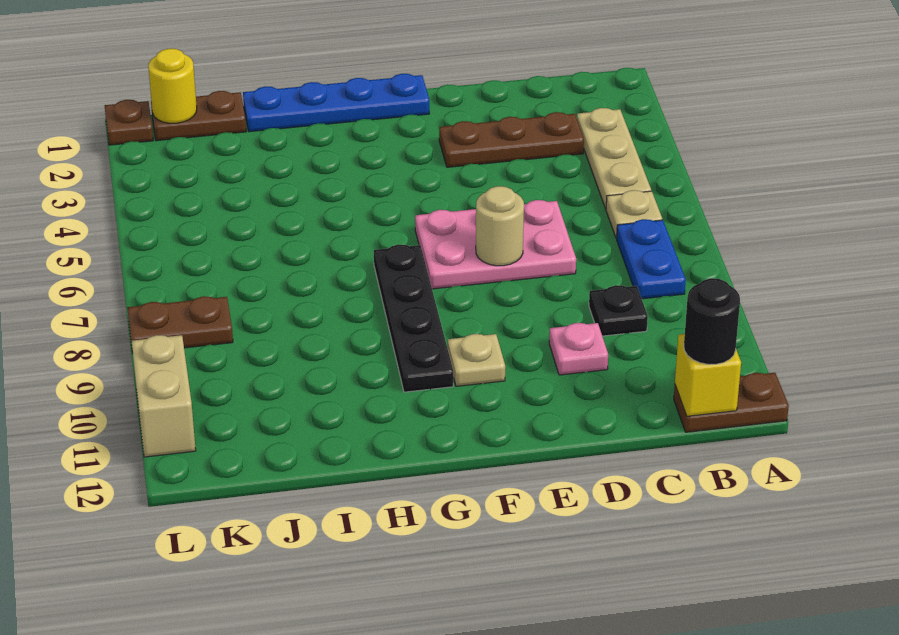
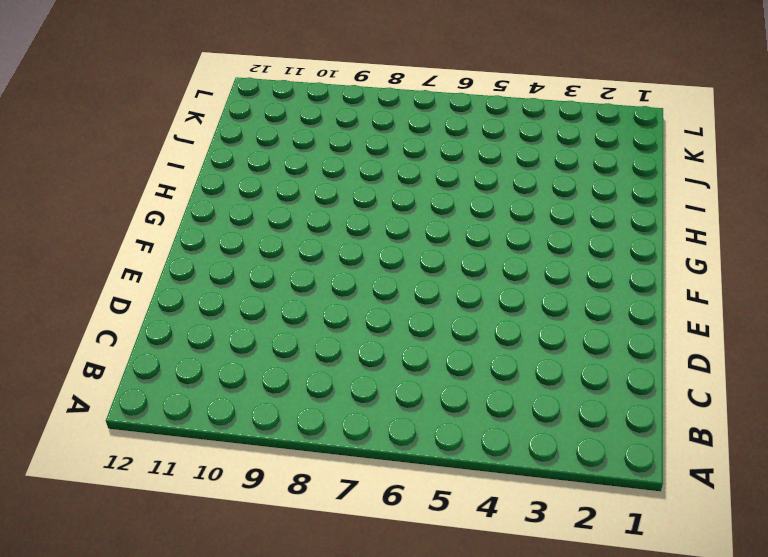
none -> brown plate A12:B12 level 1
none -> tan plate B3:B5 level 1
none -> tan plate B6 level 1

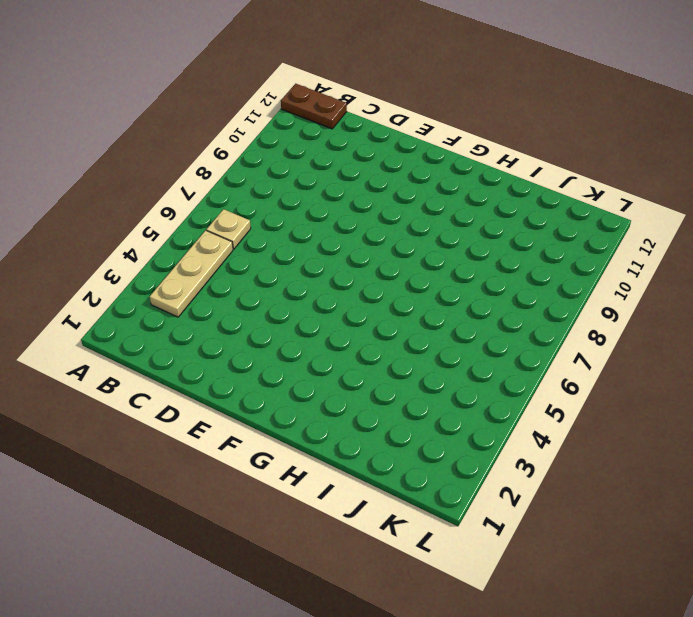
none -> blue plate B7:B8 level 1
none -> brown plate C3:E3 level 1
none -> black plate C9 level 1

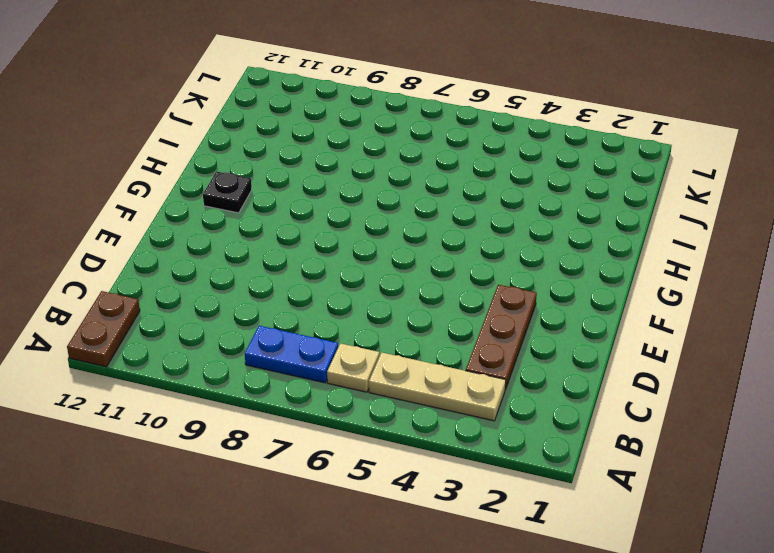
black plate G11 level 1 -> black plate C9 level 1
none -> pink plate D6:F7 level 1
none -> pink plate D10 level 1
none -> blue plate F1:I1 level 1

